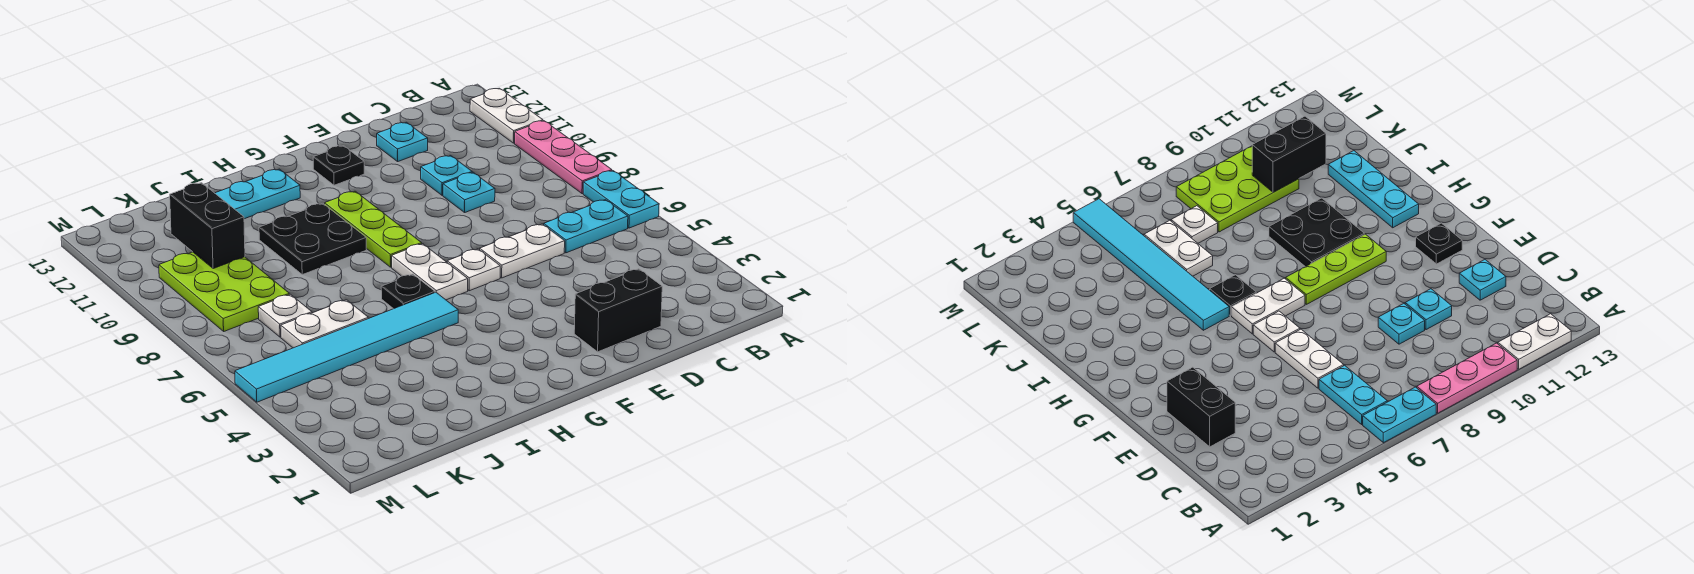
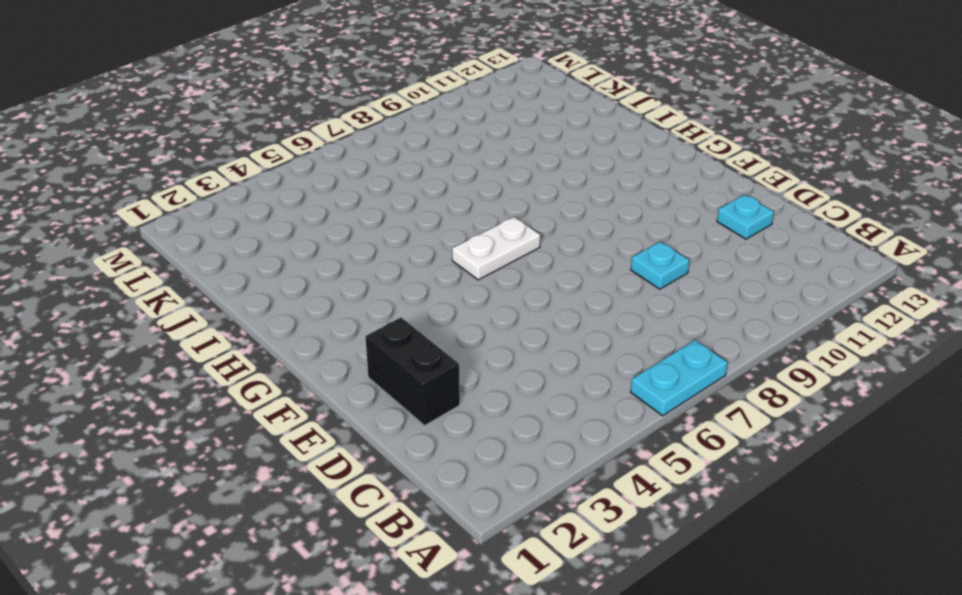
none -> pink plate A8:A10 level 1
none -> white plate A11:A12 level 1
none -> cyan plate B6:C6 level 1

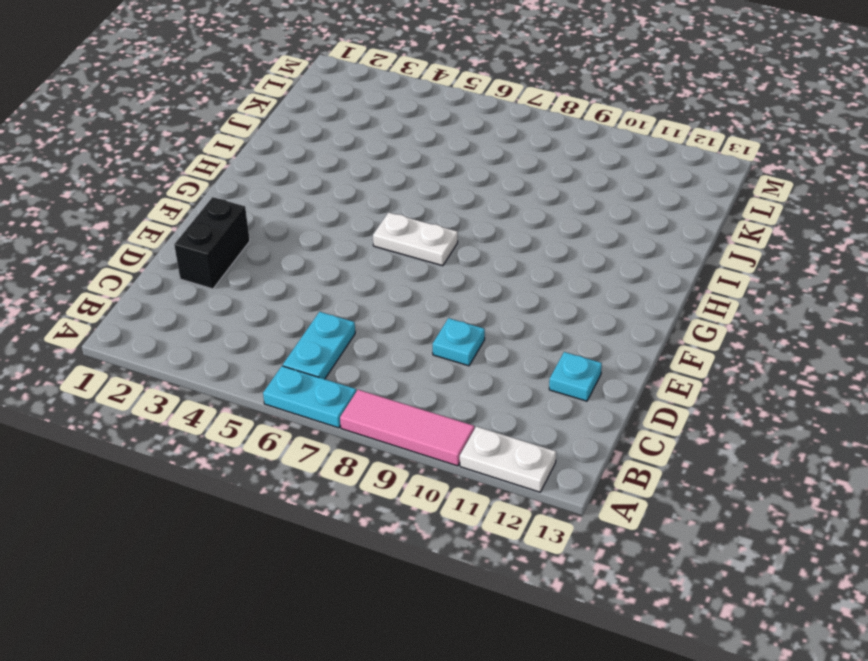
pink tile A8:A10 level 1 -> pink plate A8:A10 level 1
none -> white plate D6:E6 level 1
none -> cyan plate D10 level 1
none -> white plate F6 level 1

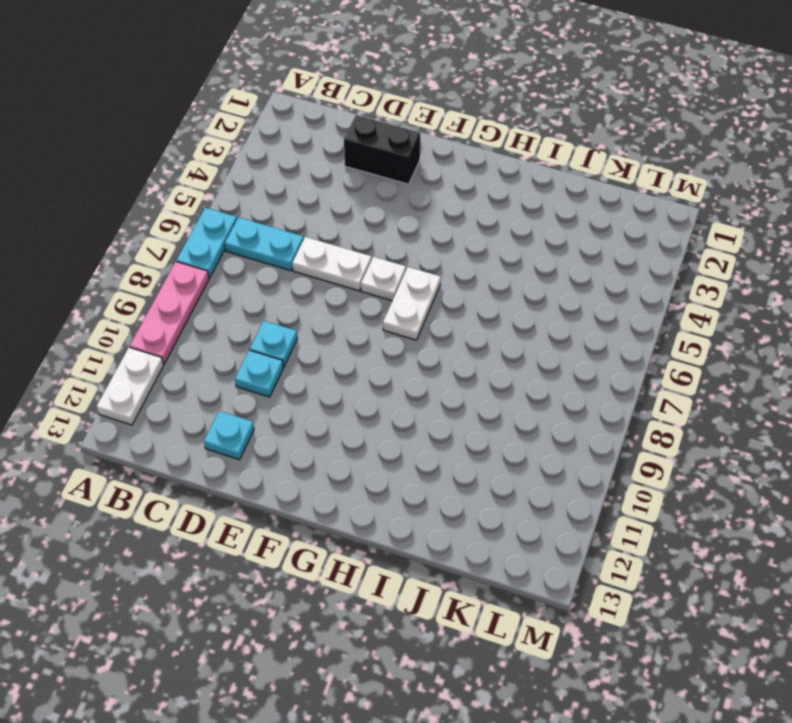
none -> black plate F12 level 1
none -> lime plate G8:G10 level 1
none -> cyan tile H5:M5 level 1

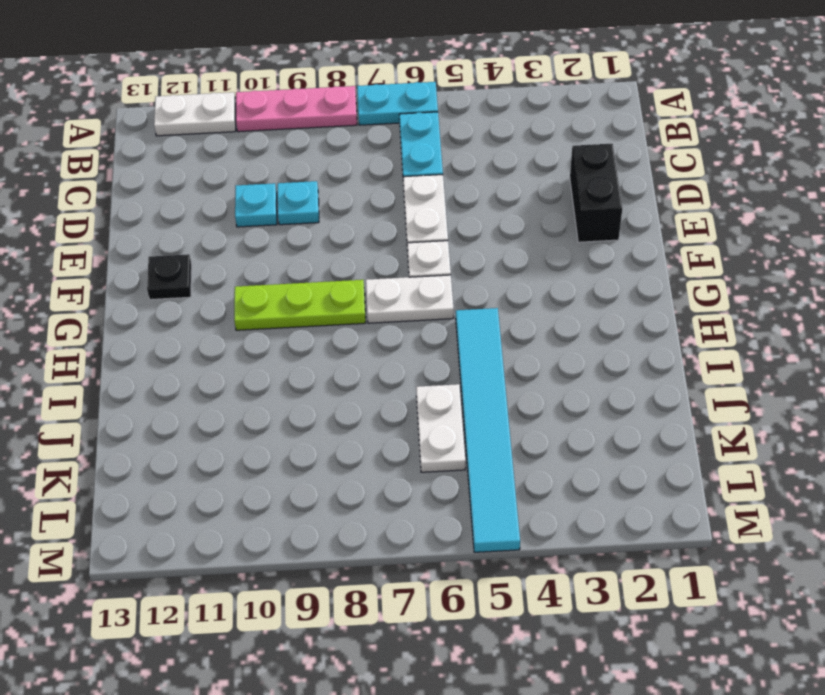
none -> cyan plate D12 level 1
none -> black plate H6 level 1
none -> black plate H9:I10 level 1

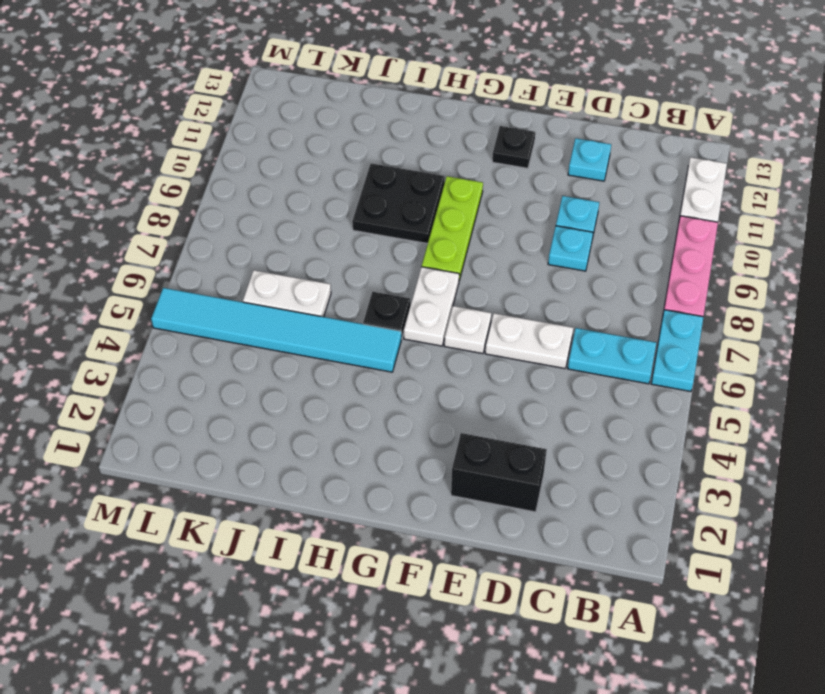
none -> cyan plate H12:J12 level 1
none -> white plate K7 level 1
none -> lime plate K8:L10 level 1

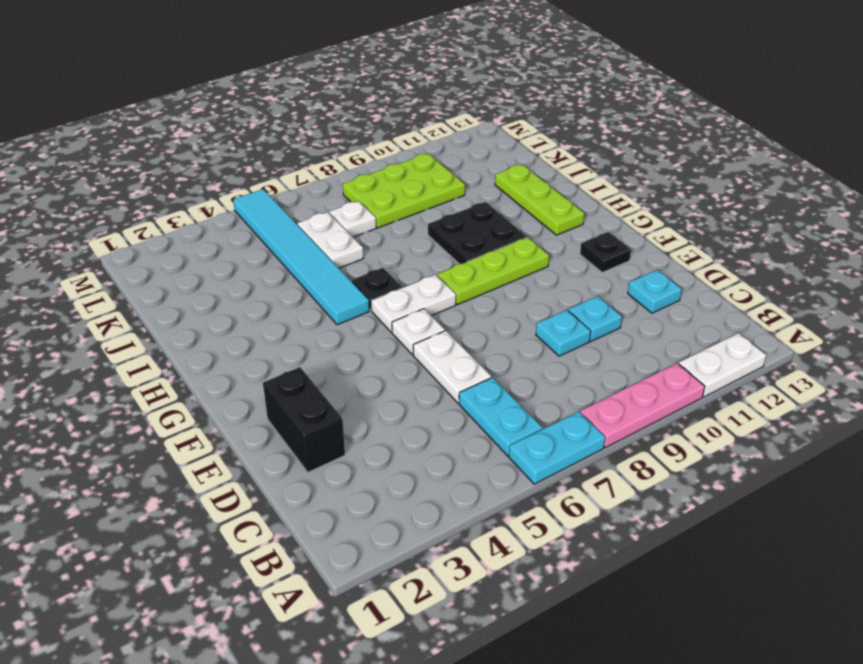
lime plate H12:J12 level 1 -> cyan plate H12:J12 level 1
none -> black brick K10:K11 level 2

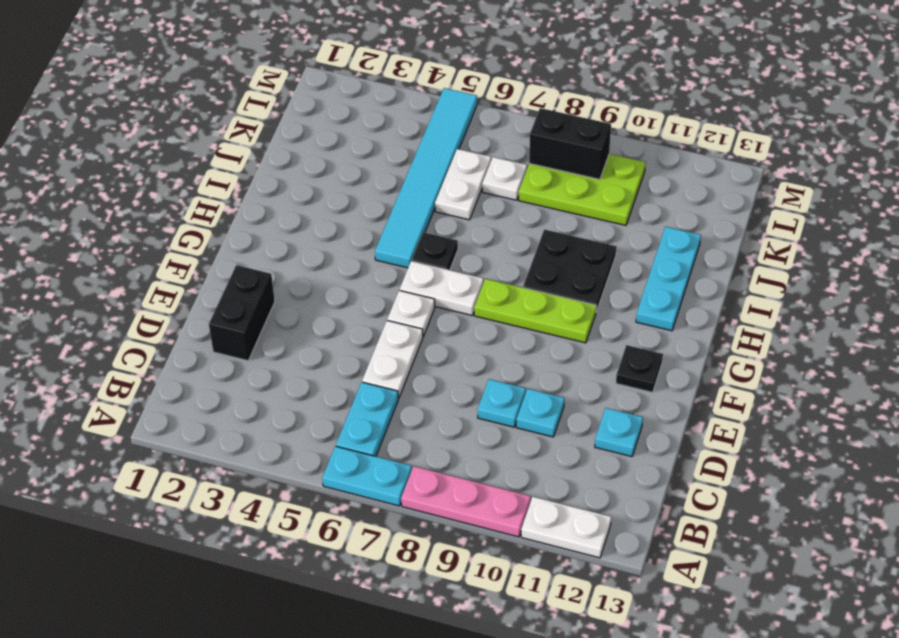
black brick L8:L9 level 2 -> black brick K10:K11 level 2

